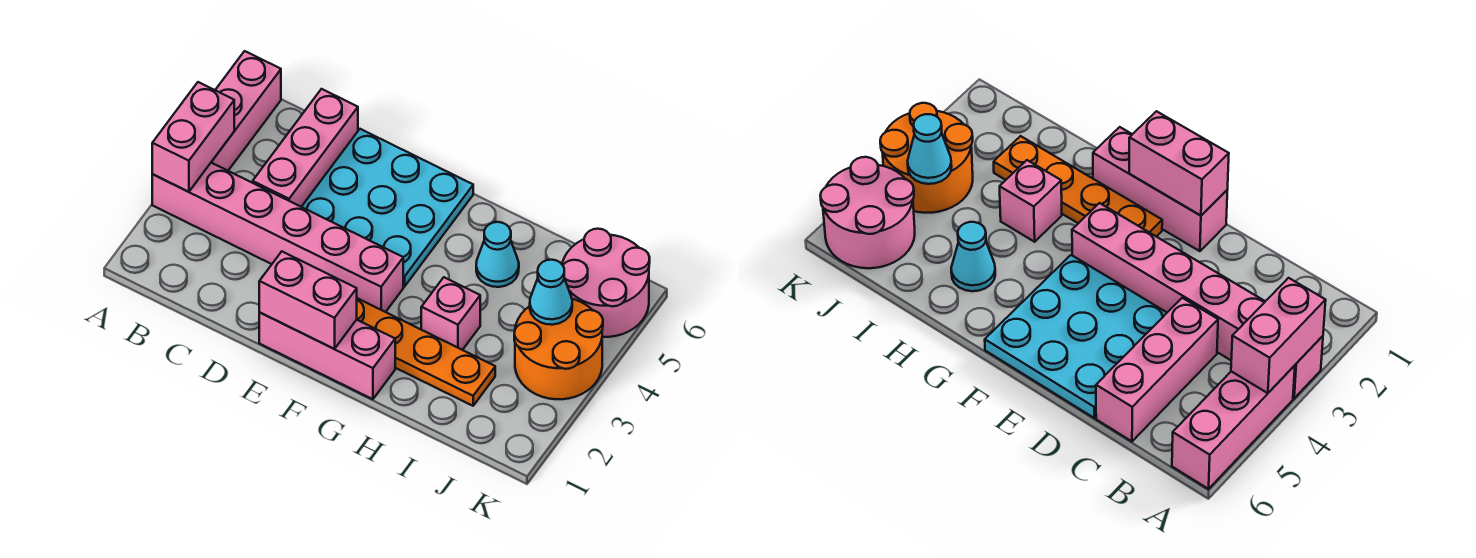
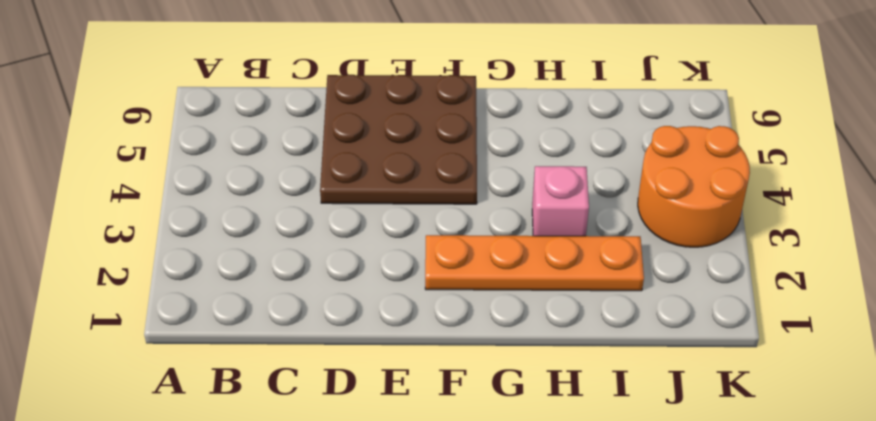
brown plate D4:F6 level 1 -> cyan plate D4:F6 level 1
none -> pink brick A3:F3 level 1
none -> pink brick A4:A6 level 1
none -> pink brick C4:C6 level 1

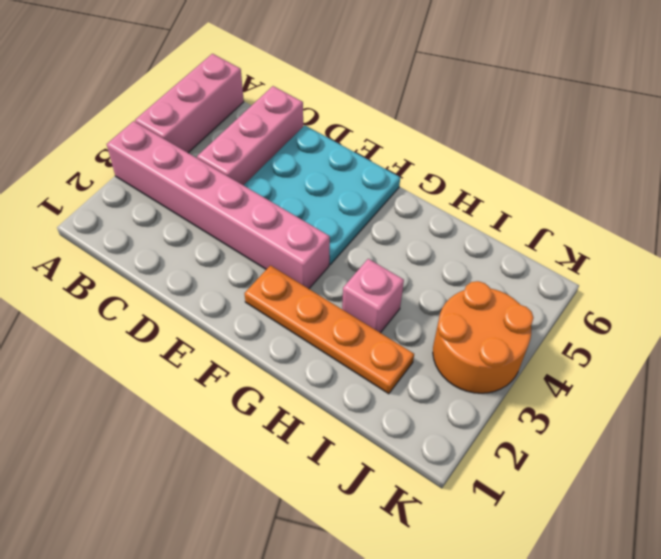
none -> pink brick E1:G1 level 1
none -> cyan cone H5 level 1
none -> pink round brick J5:K6 level 1

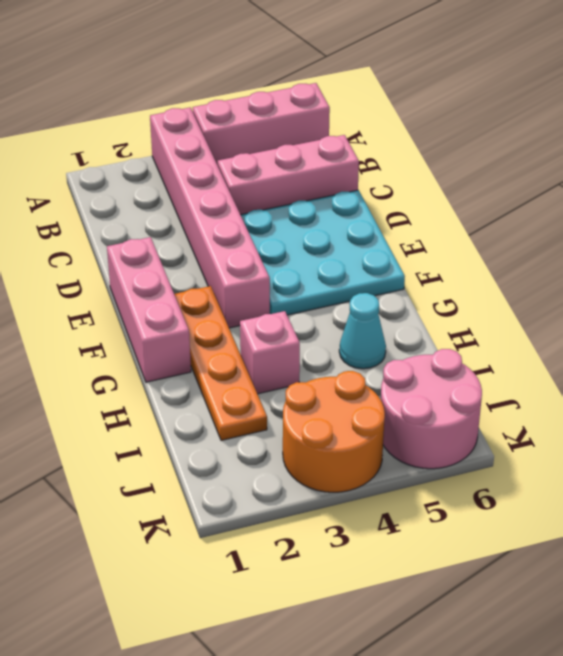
none -> pink brick A3:A4 level 2
none -> pink brick E1:F1 level 2
none -> cyan cone J4 level 2

